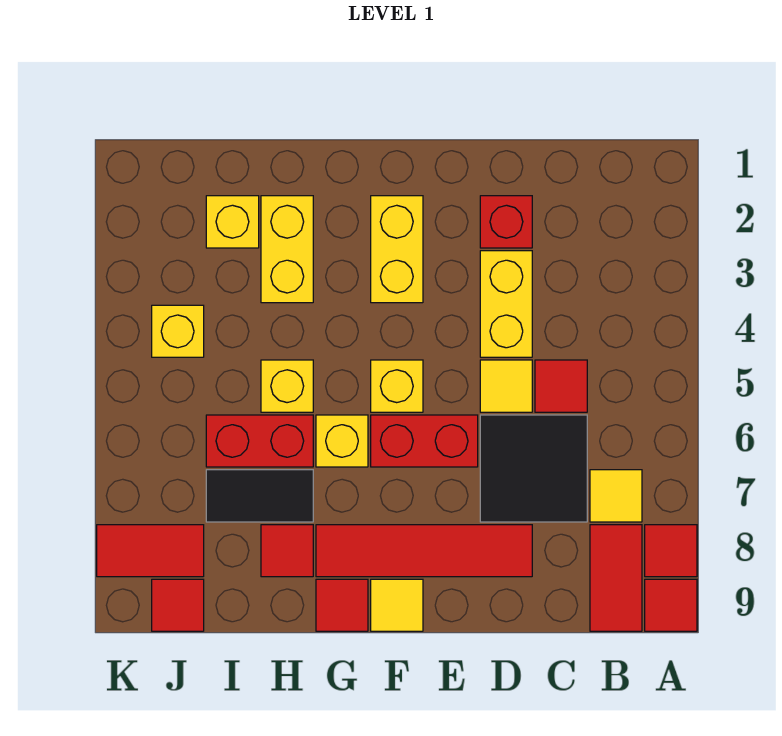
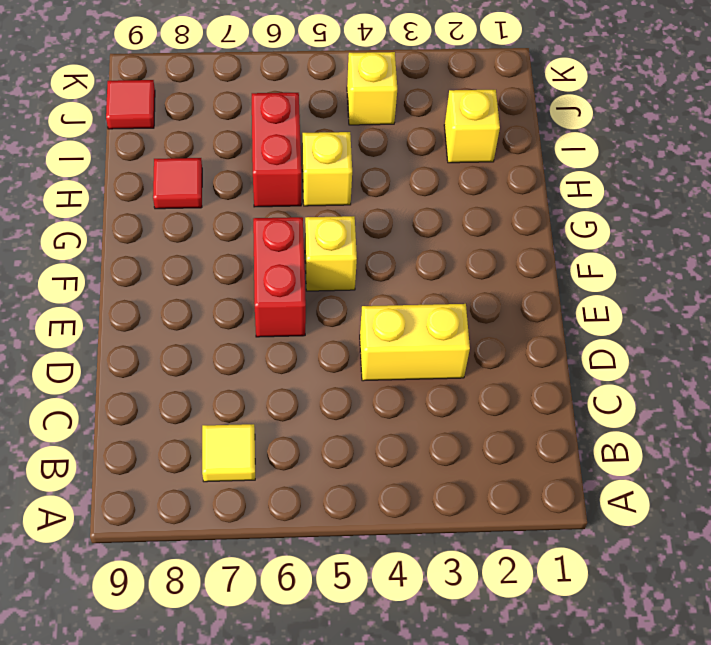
none -> red tile A8 level 1
none -> red tile A9 level 1
none -> red tile B8:B9 level 1

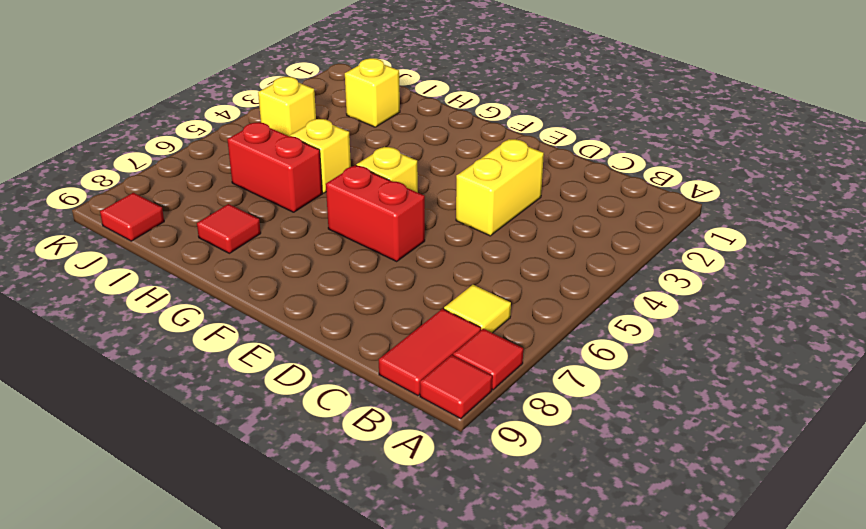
none -> red tile C5 level 1
none -> black tile C6:D7 level 1
none -> red brick D2 level 1

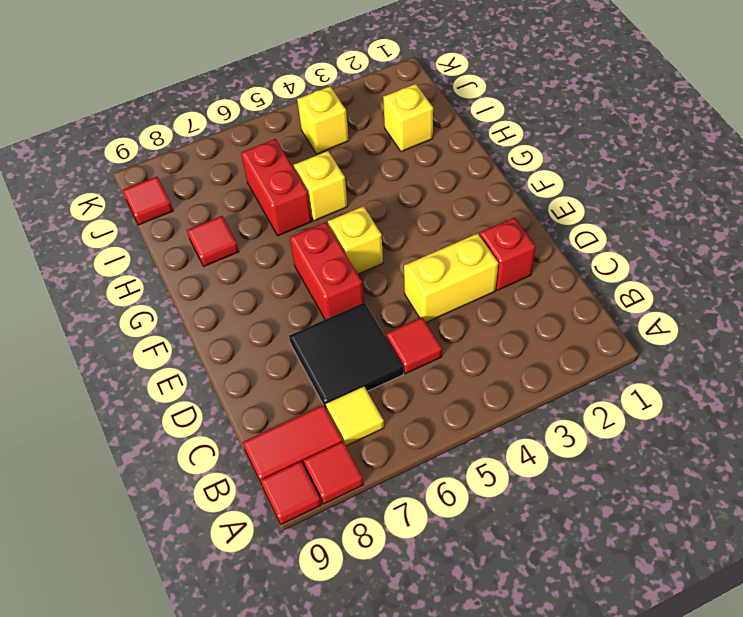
none -> yellow tile D5 level 1
none -> red tile D8:G8 level 1
none -> yellow brick F2:F3 level 1

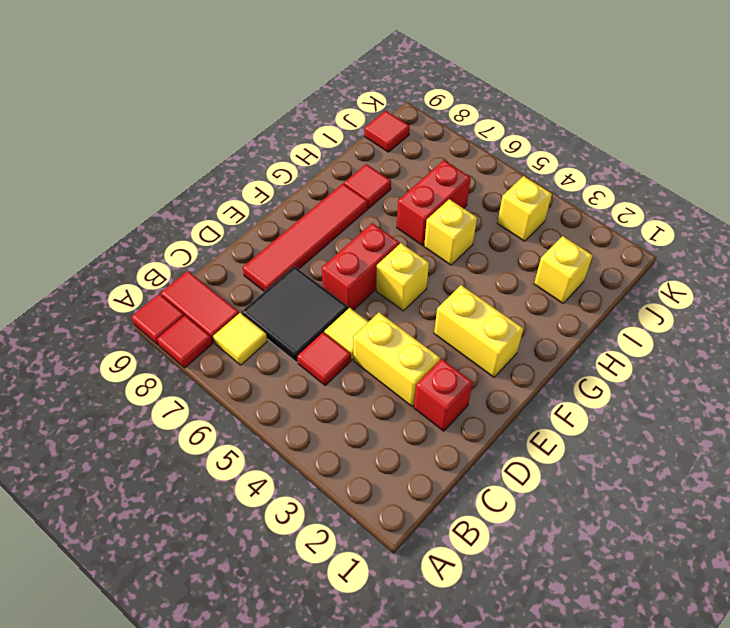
none -> yellow tile F9 level 1
none -> yellow brick G6 level 1
none -> red tile G9 level 1

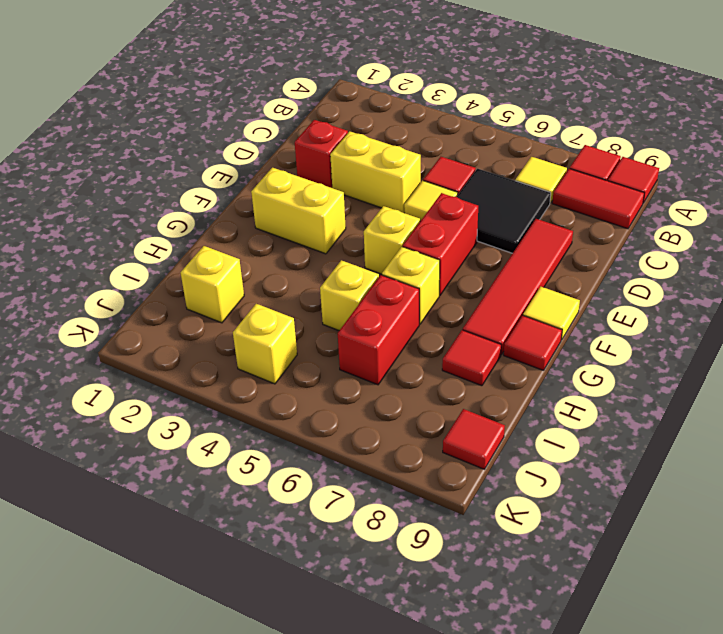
none -> yellow brick H2:H3 level 1
none -> black tile H7:I7 level 1
none -> red tile J8:K8 level 1

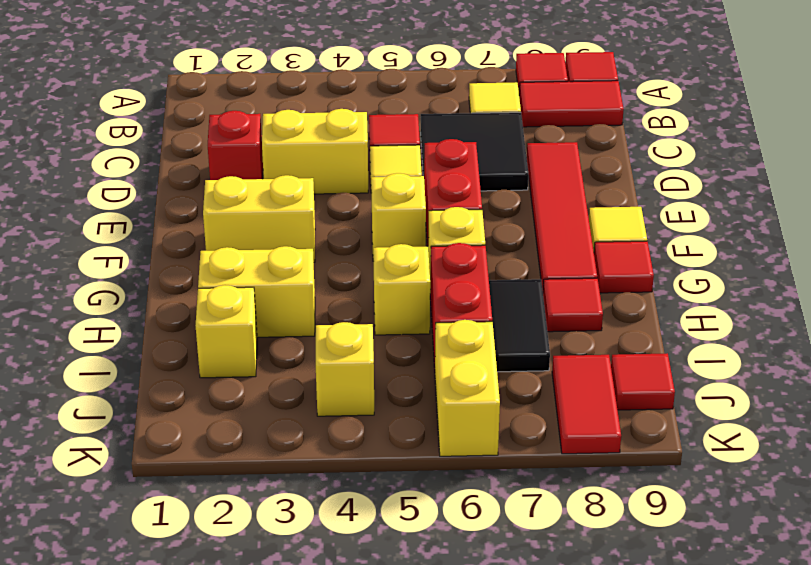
yellow brick J6:K6 level 1 -> none

